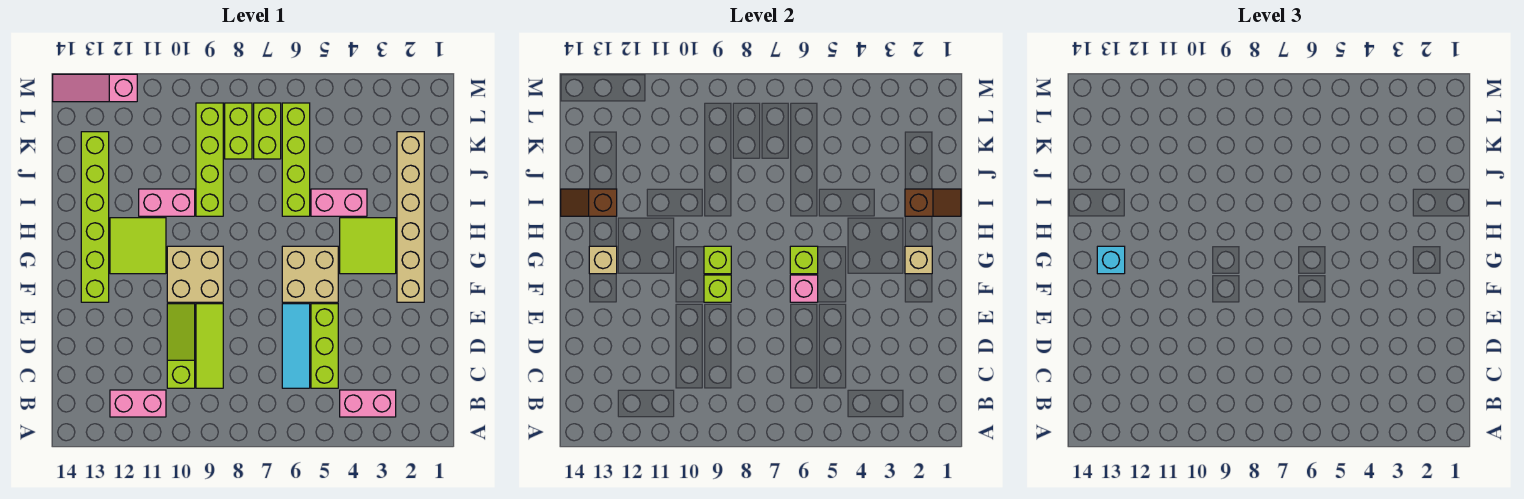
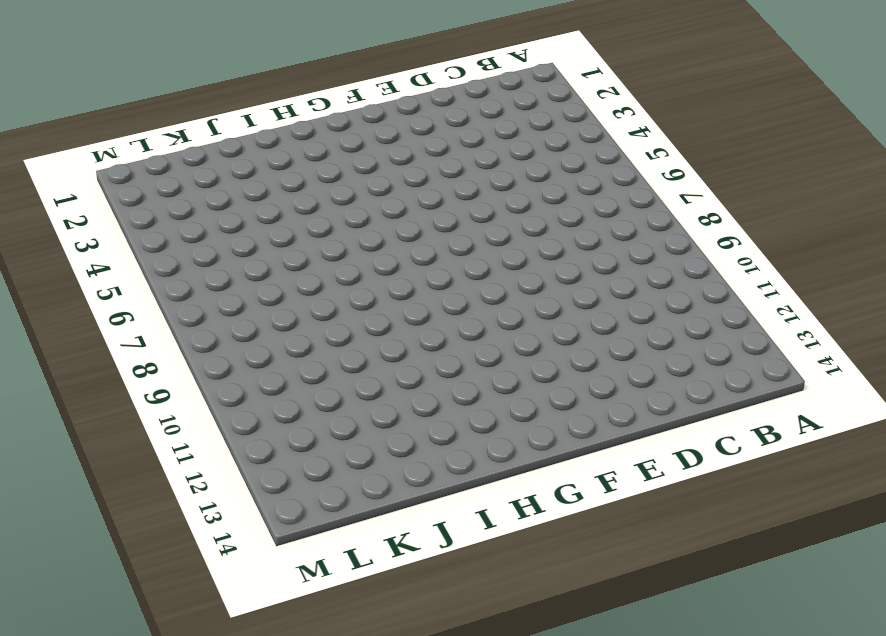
none -> pink brick B3:B4 level 1
none -> pink brick B11:B12 level 1
none -> lime brick C5:E5 level 1

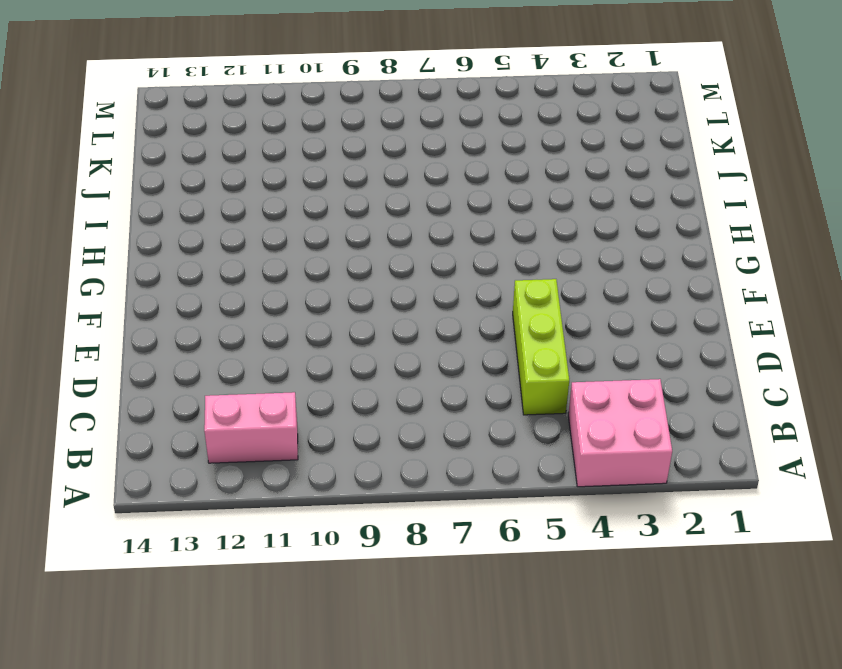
pink brick A3:B4 level 1 -> pink brick B3:B4 level 1
none -> cyan tile C6:E6 level 1
none -> lime tile C9:E9 level 1
none -> lime slope C10:E10 level 1 top C

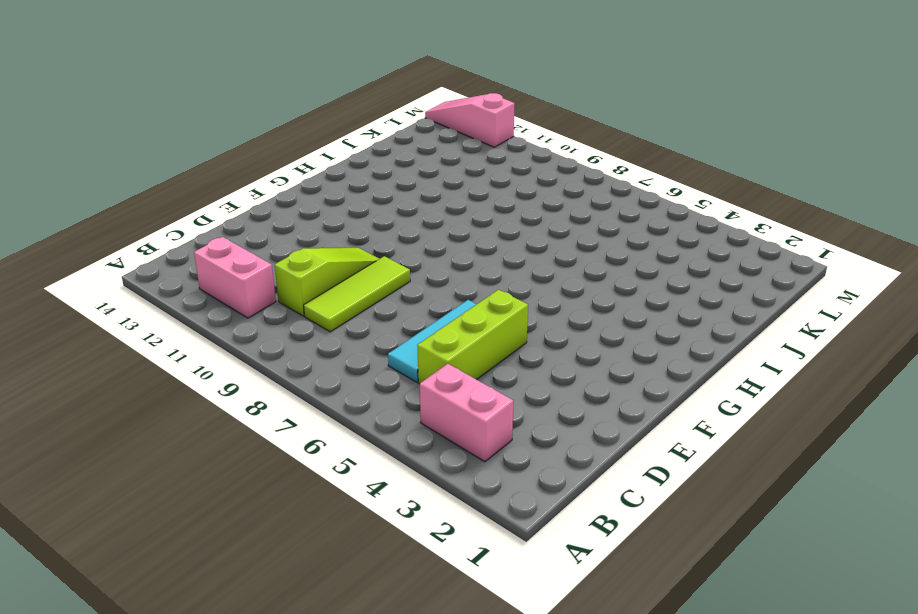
none -> tan brick F2:K2 level 1
none -> tan brick F5:G6 level 1
none -> tan brick F9:G10 level 1

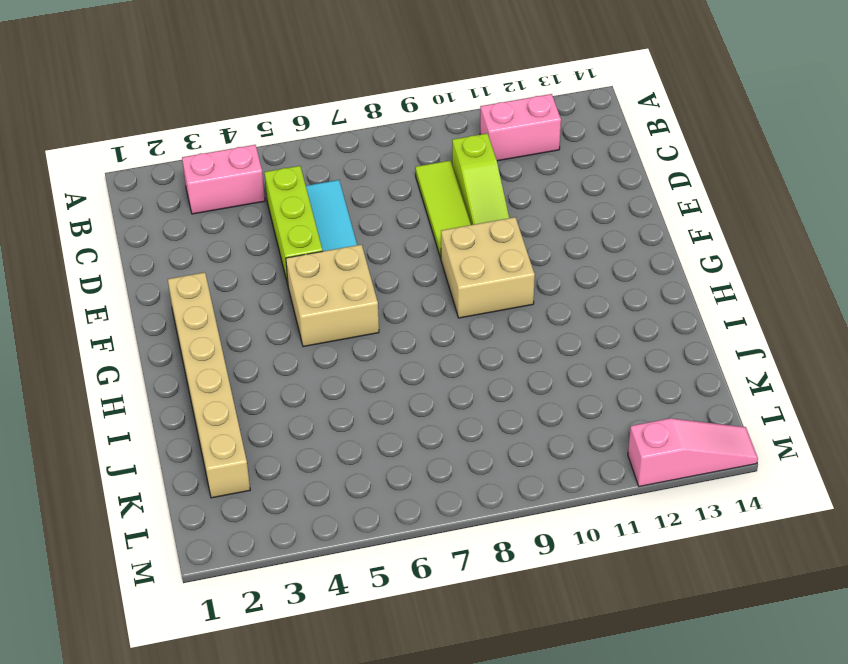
none -> lime brick F13:K13 level 1
none -> lime tile G3:H4 level 1
none -> lime tile G11:H12 level 1

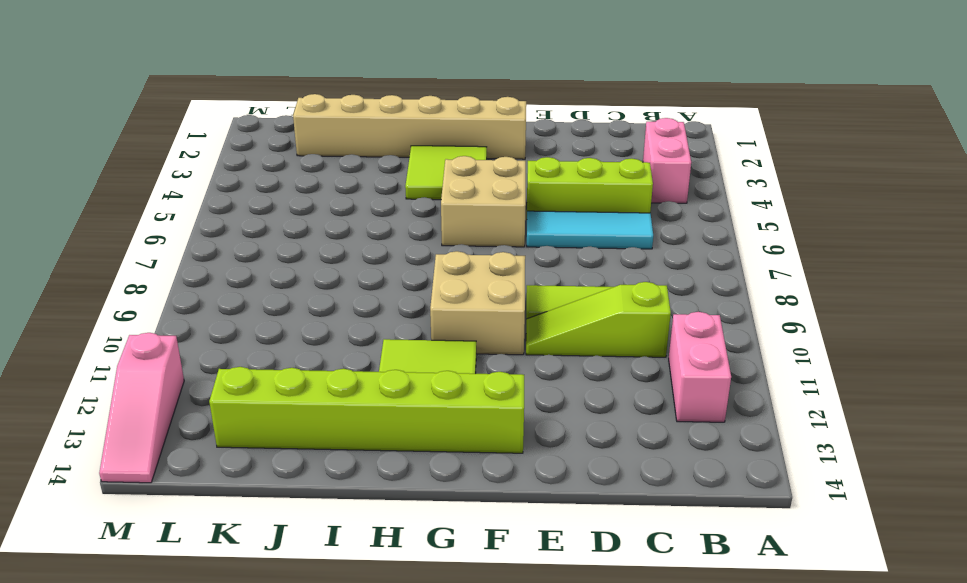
none -> pink brick I4:I5 level 1
none -> lime brick I6:L6 level 1
none -> lime brick I9:L9 level 1

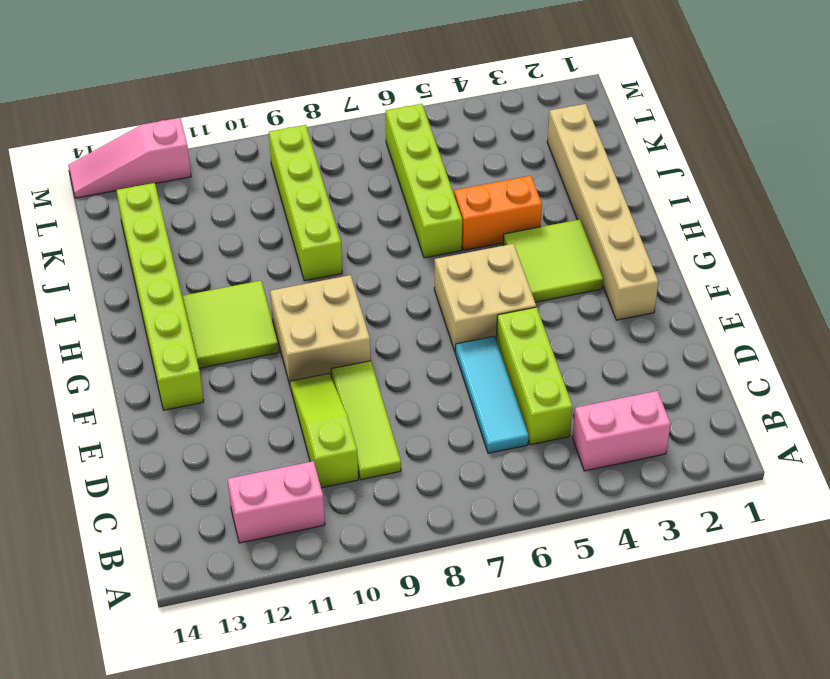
orange brick I4:I5 level 1 -> pink brick I4:I5 level 1
none -> pink brick I10:I11 level 1
none -> lime brick K7:L7 level 1
none -> lime brick K8:L8 level 1

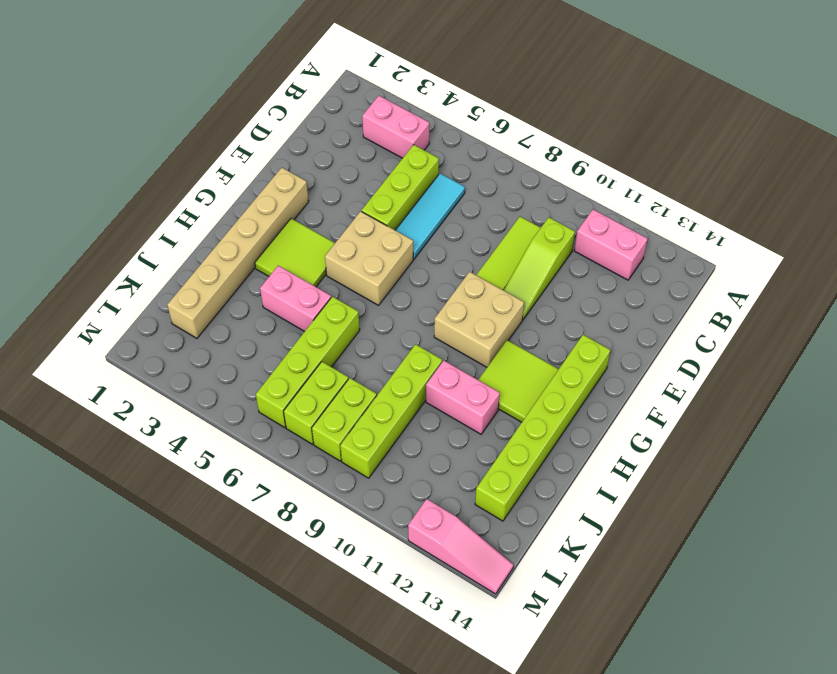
none -> pink brick F6 level 2
none -> lime brick F9 level 2
none -> tan brick G2 level 2

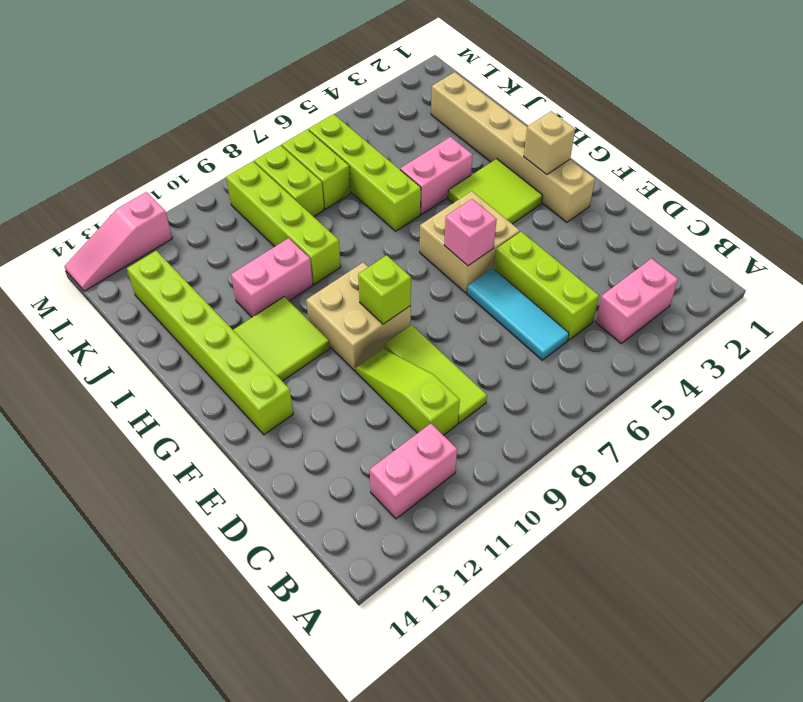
none -> lime brick G6 level 2
none -> lime brick G9 level 2
none -> tan brick G13 level 2

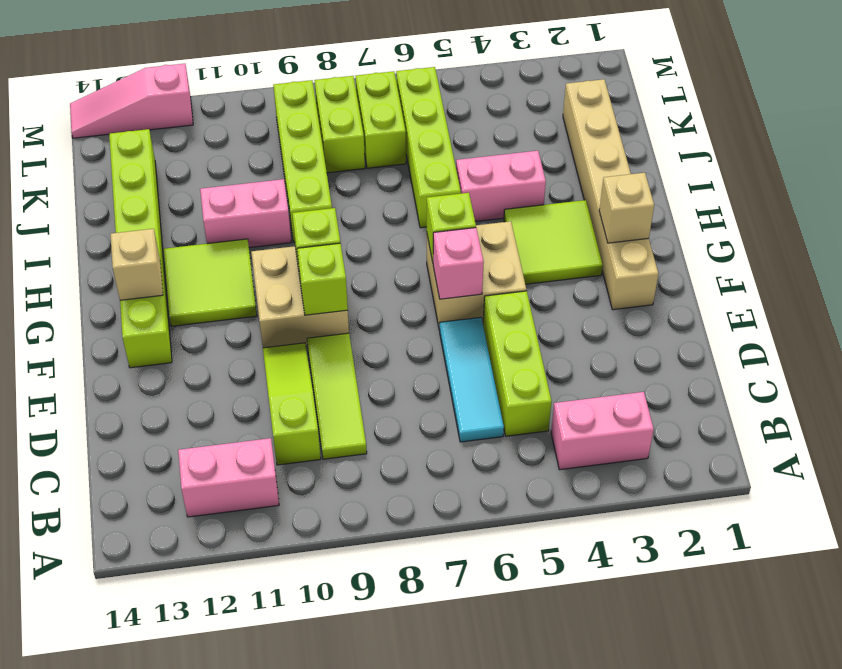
none -> brown slope I1:I2 level 2 top 2
none -> brown slope I13:I14 level 2 top 13
none -> cyan brick G13 level 3

